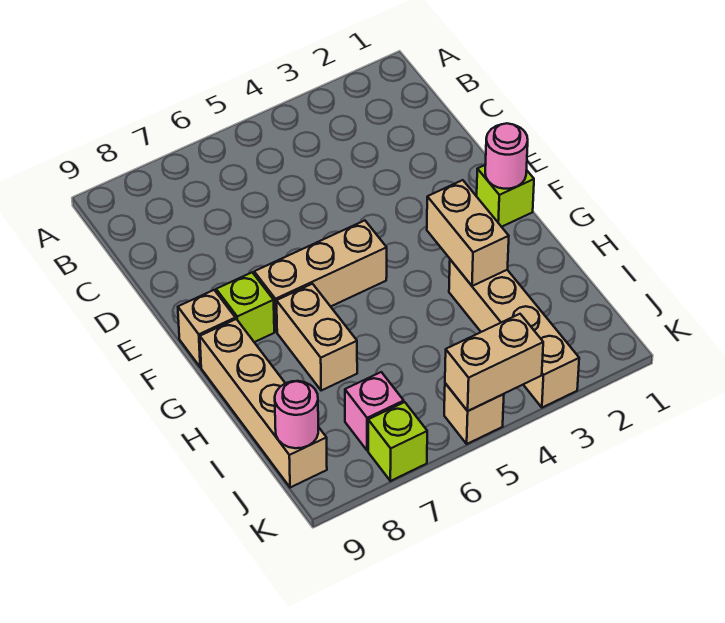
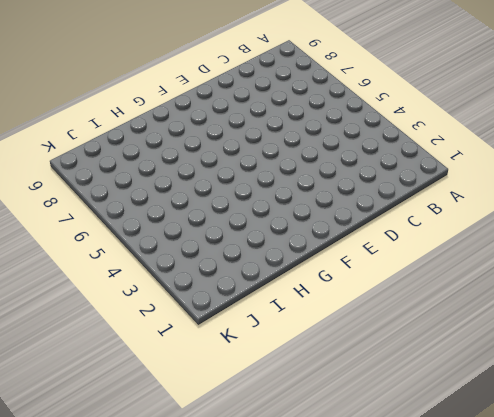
none -> lime brick F1 level 1
none -> tan brick F5:F7 level 1
none -> lime brick F8 level 1

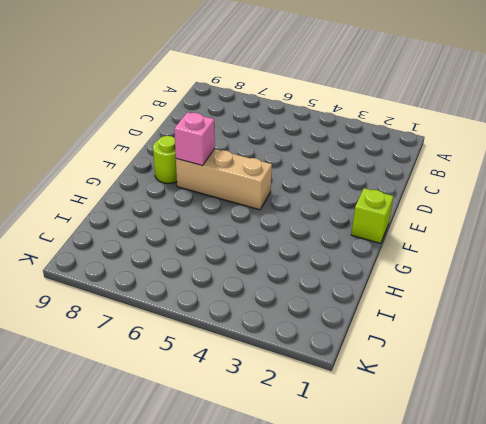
pink brick F7 level 2 -> pink brick J7 level 1
lime round brick F8 level 1 -> lime brick F8 level 1
none -> tan brick F9 level 1
none -> tan brick G7:H7 level 1
none -> tan brick G9:J9 level 1

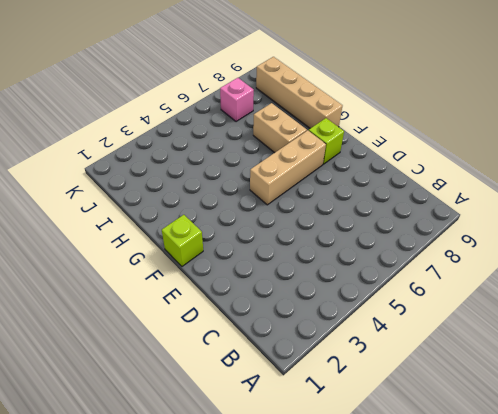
none -> tan brick F9 level 1
none -> tan brick H3:K3 level 1
none -> tan brick K5 level 1

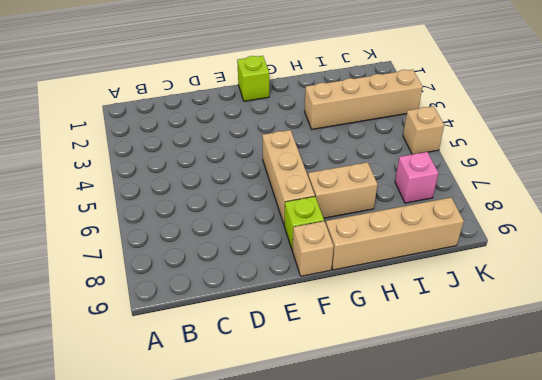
none -> lime brick K7 level 1
none -> pink round brick F1 level 2
none -> tan brick G3:H3 level 2

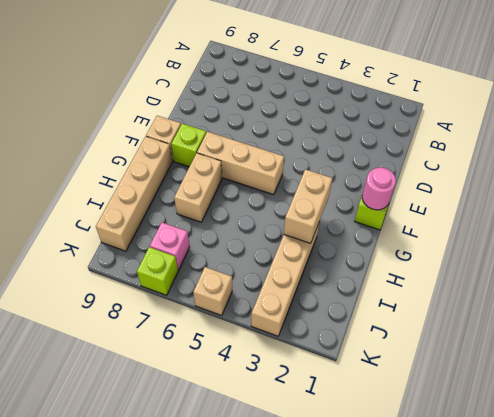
none -> pink round brick J9 level 2
none -> tan brick K4:K5 level 2

